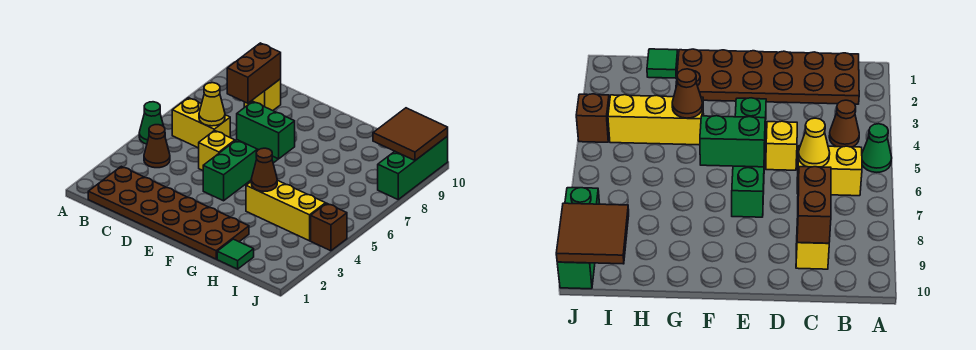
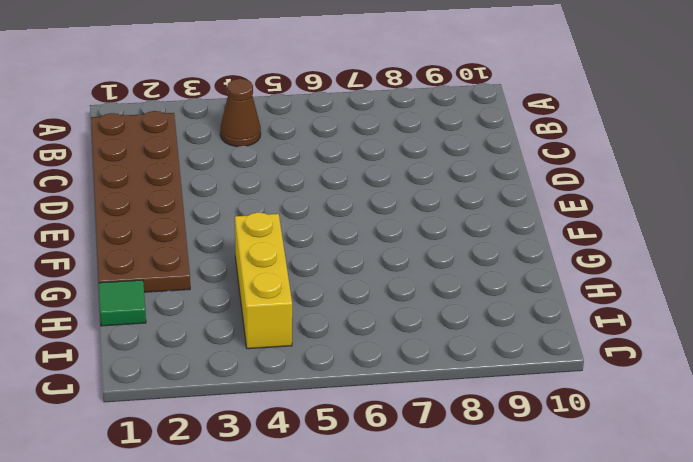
none -> green cone A5 level 1
none -> yellow brick B6:C6 level 1
none -> yellow brick C9 level 1

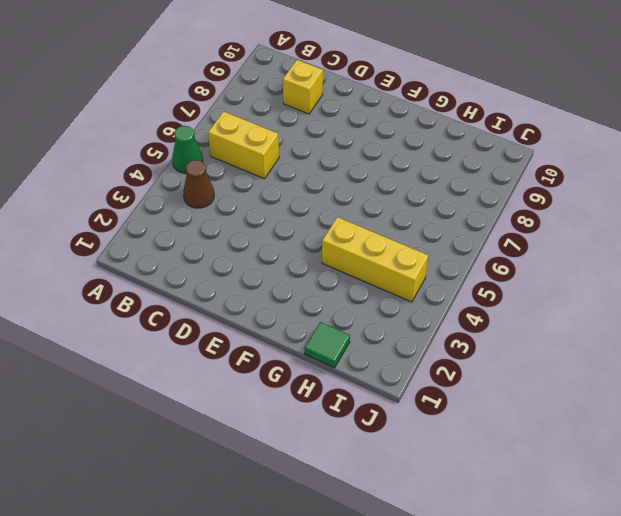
none -> brown plate B1:G2 level 1
none -> yellow brick D5 level 1
none -> green brick E4:E7 level 1

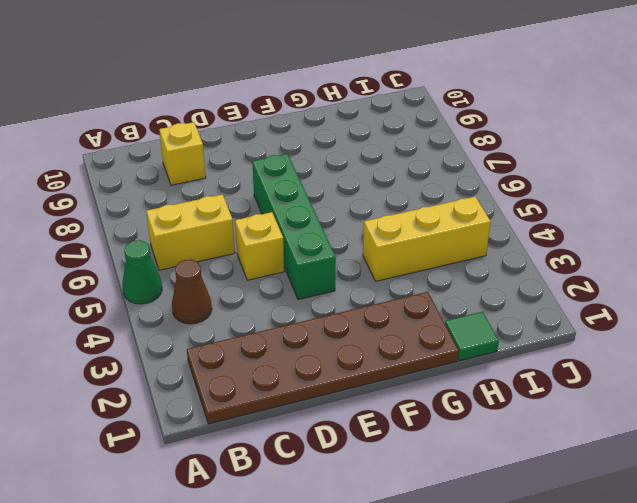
none -> brown brick J4 level 1
none -> green brick J8:J10 level 1
none -> yellow cone C6 level 2

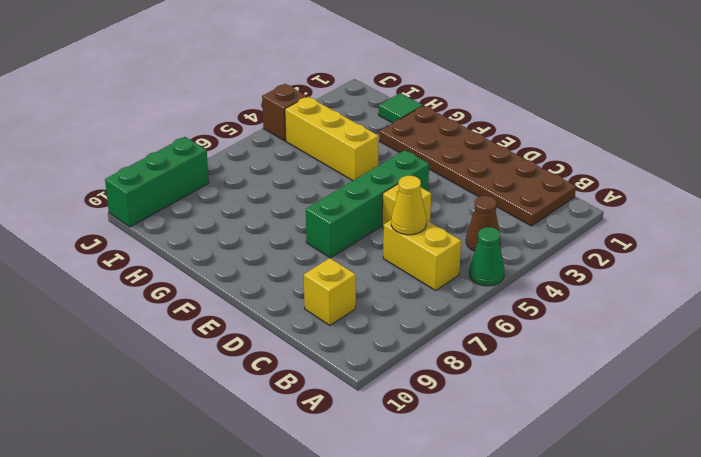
none -> brown brick C8:C9 level 2
none -> green brick E6:F6 level 2
none -> brown cone G4 level 2

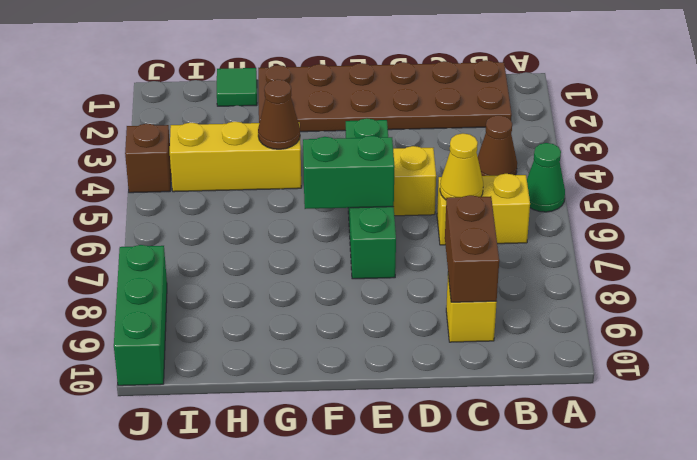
none -> brown tile I9:J10 level 2

